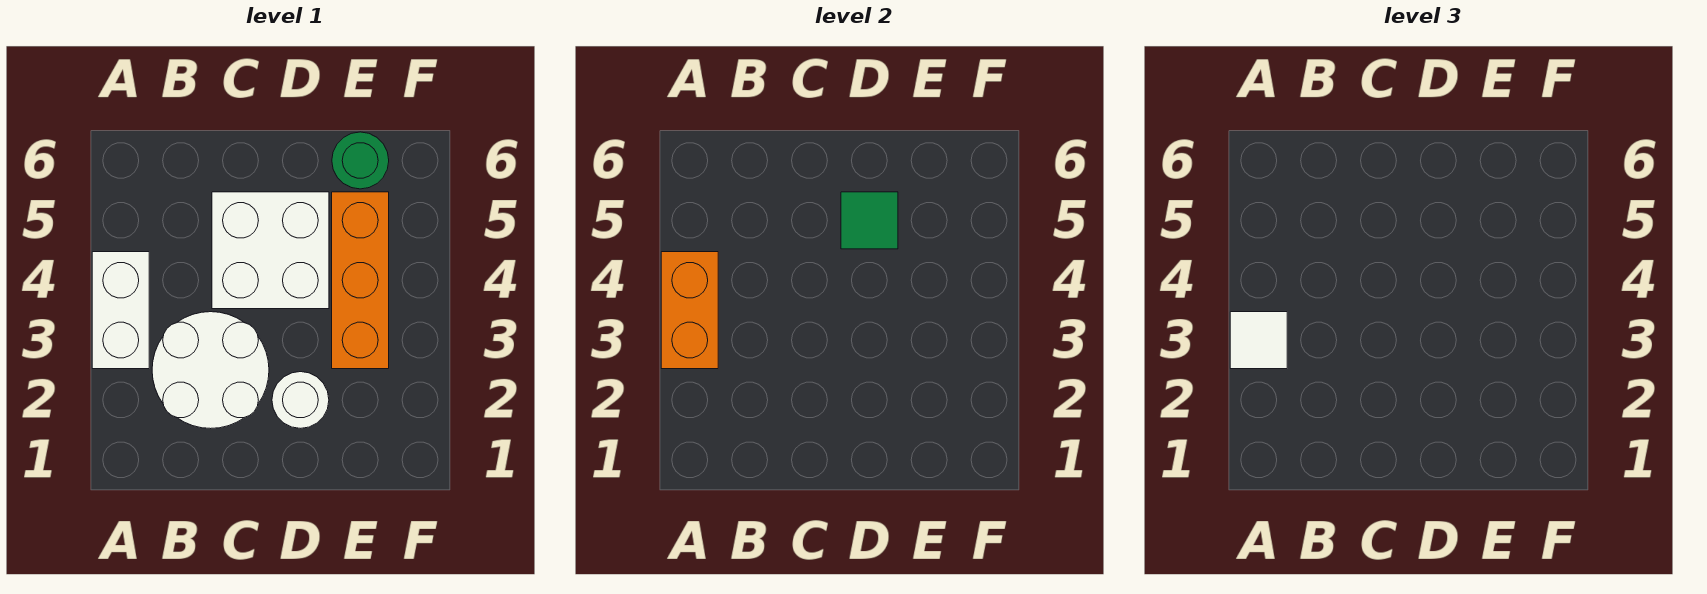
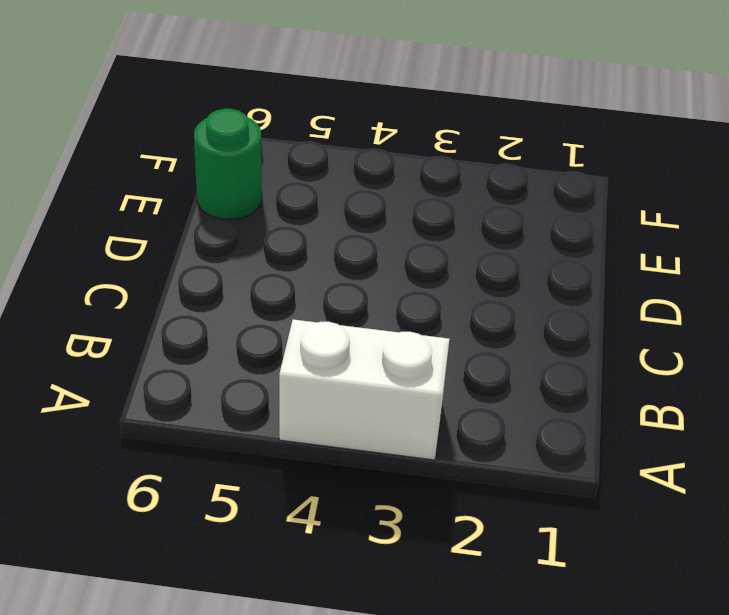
none -> white round brick B2:C3 level 1
none -> white brick C4:D5 level 1

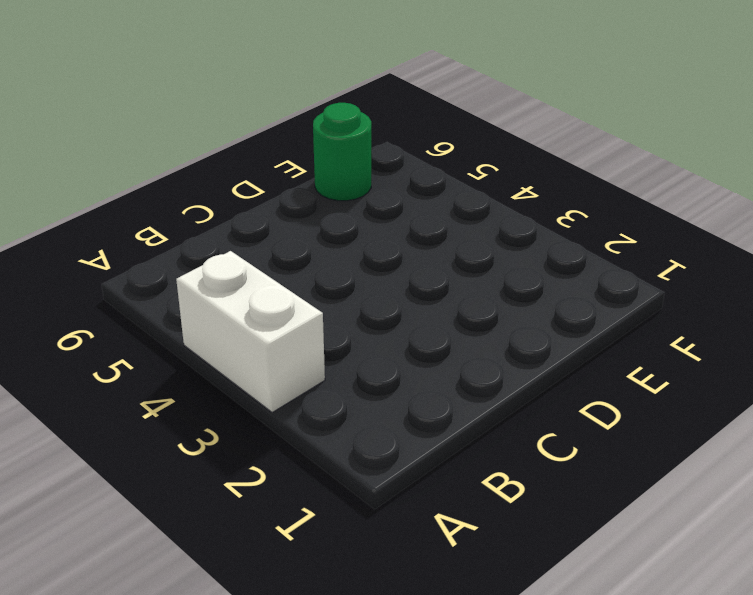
none -> white round brick B2:C3 level 1
none -> white brick C4:D5 level 1

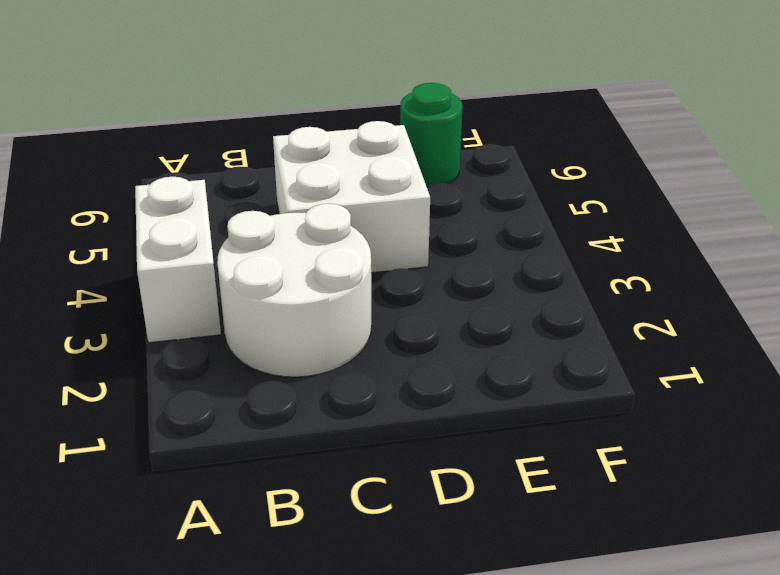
none -> white round brick D2 level 1
none -> orange brick E3:E5 level 1

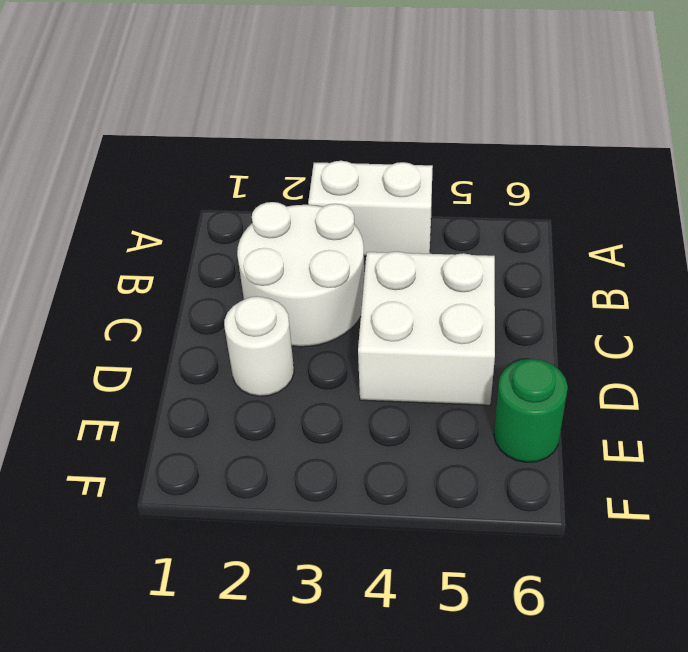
none -> orange brick E3:E5 level 1
none -> orange brick A3:A4 level 2

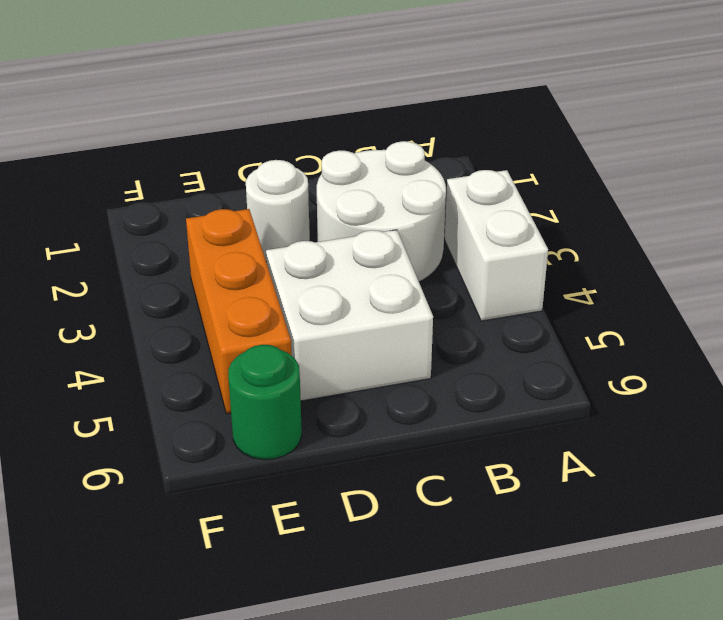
none -> orange brick A3:A4 level 2
none -> green tile D5 level 2

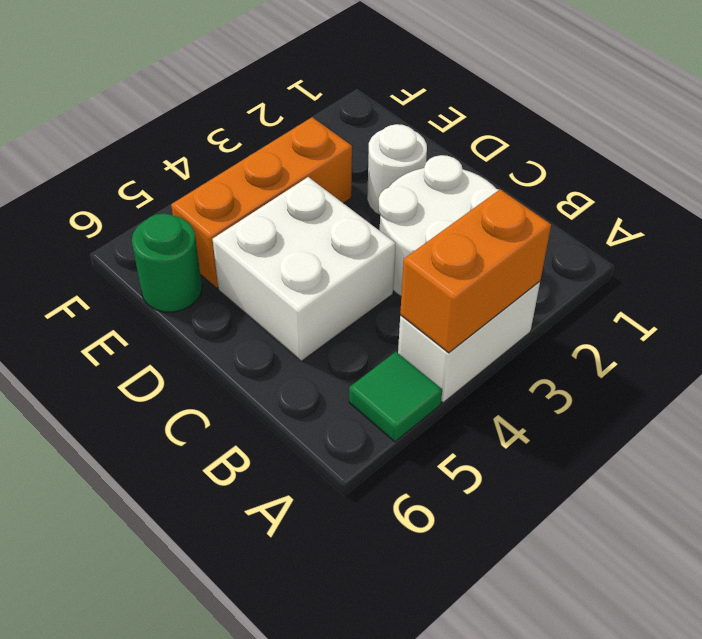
green tile A5 level 1 -> green tile D5 level 2
none -> white tile A3 level 3

